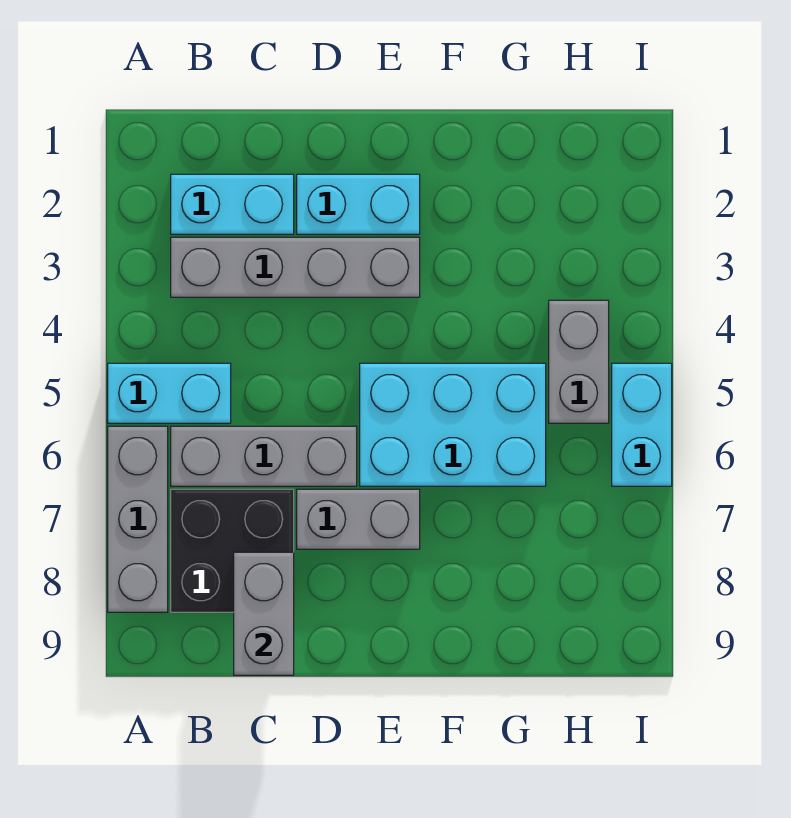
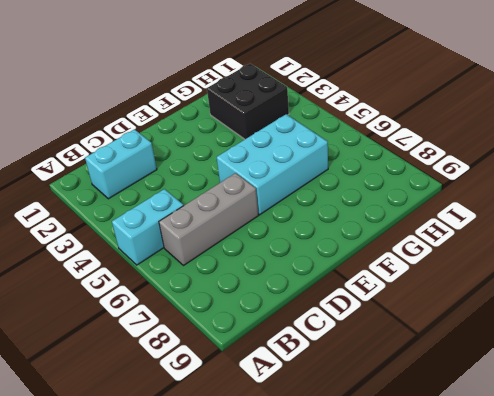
black brick G2:H3 level 1 -> black brick B7:C8 level 1
none -> grey brick A6:A8 level 1
none -> grey brick B3:E3 level 1
none -> cyan brick D2:E2 level 1

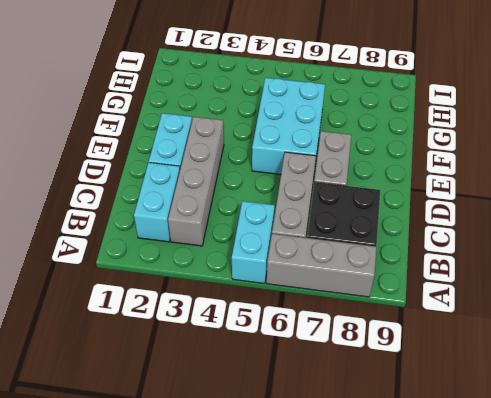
none -> grey brick H4:H5 level 1
none -> cyan brick I5:I6 level 1
none -> grey brick C8:C9 level 2

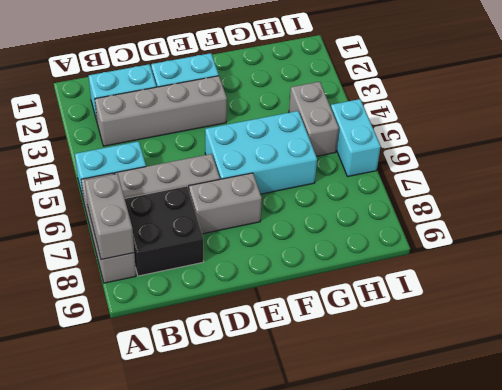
grey brick A7:A8 level 2 -> grey brick C8:C9 level 2

